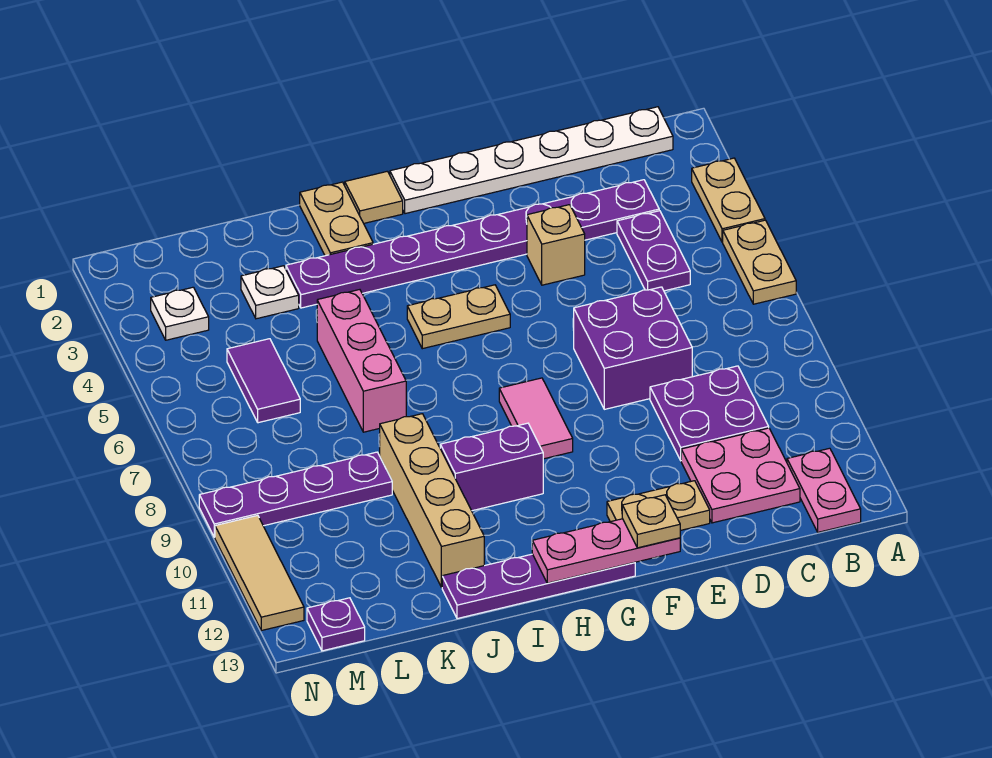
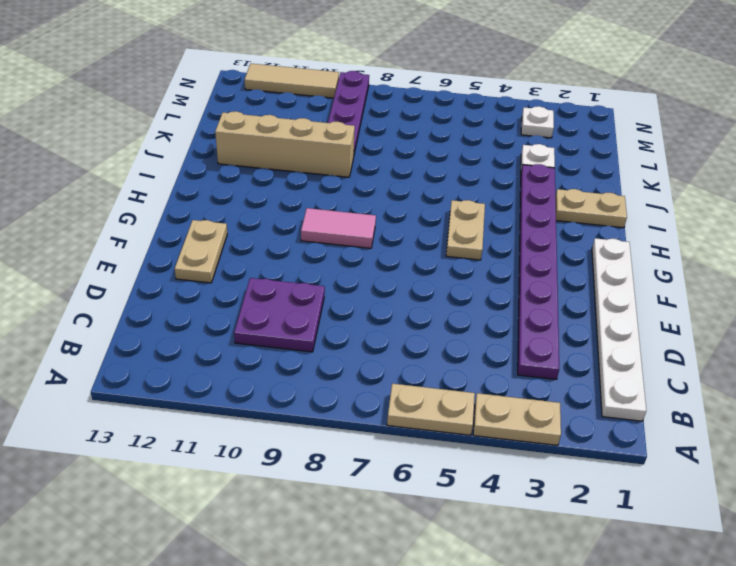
none -> pink plate B12:B13 level 1
none -> purple plate C4:C5 level 1
none -> pink plate C11:D12 level 1

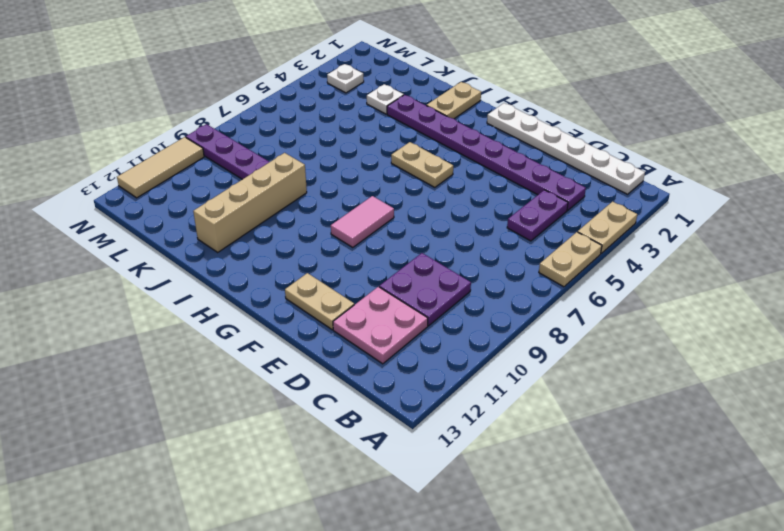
none -> pink plate B12:B13 level 1
none -> purple brick D7:E8 level 1
none -> tan brick E4 level 1

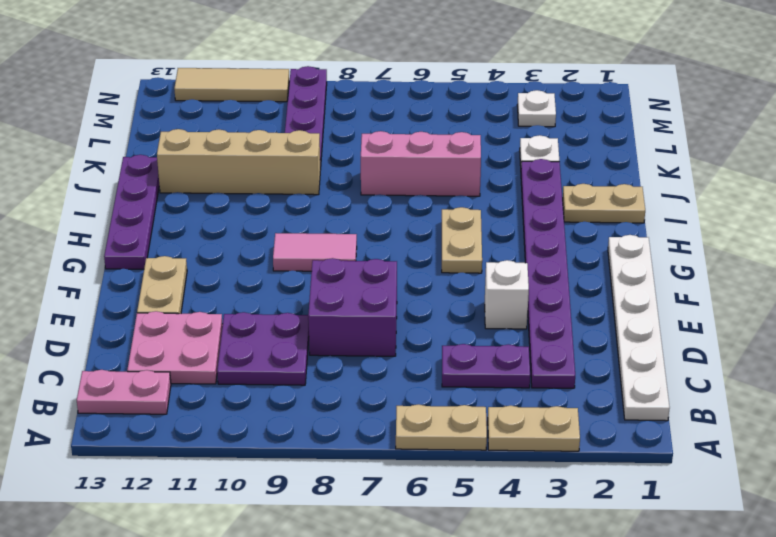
white brick E4 level 1 -> tan brick E4 level 1
none -> tan tile H1 level 1
none -> purple brick H10:I10 level 1
none -> purple tile L5:L6 level 1

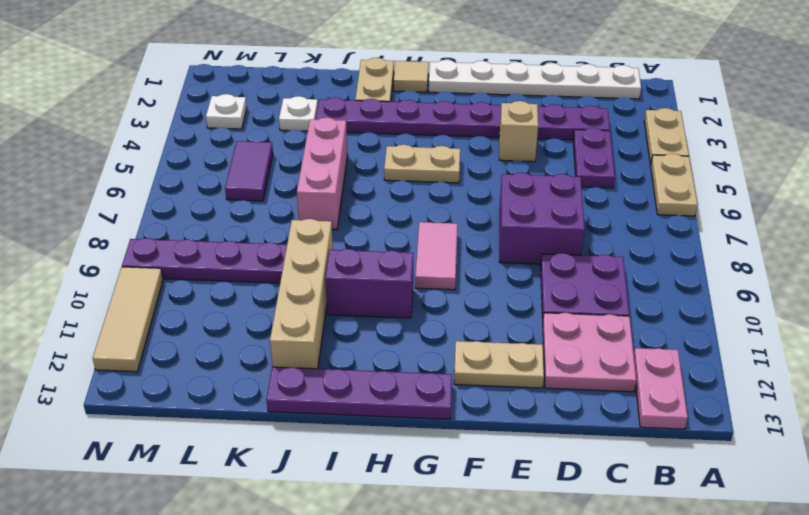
none -> purple plate M13 level 1
none -> pink plate F13:H13 level 2
none -> tan plate F13 level 3

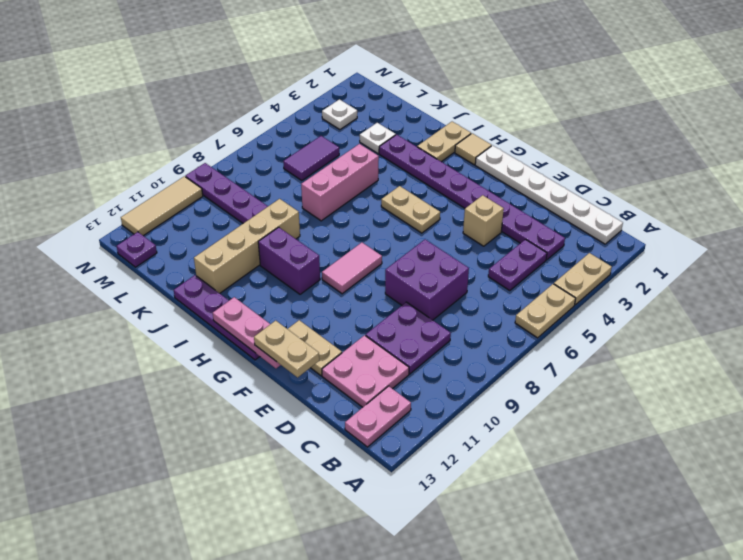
tan plate E13:F13 level 3 -> tan plate F13 level 3

